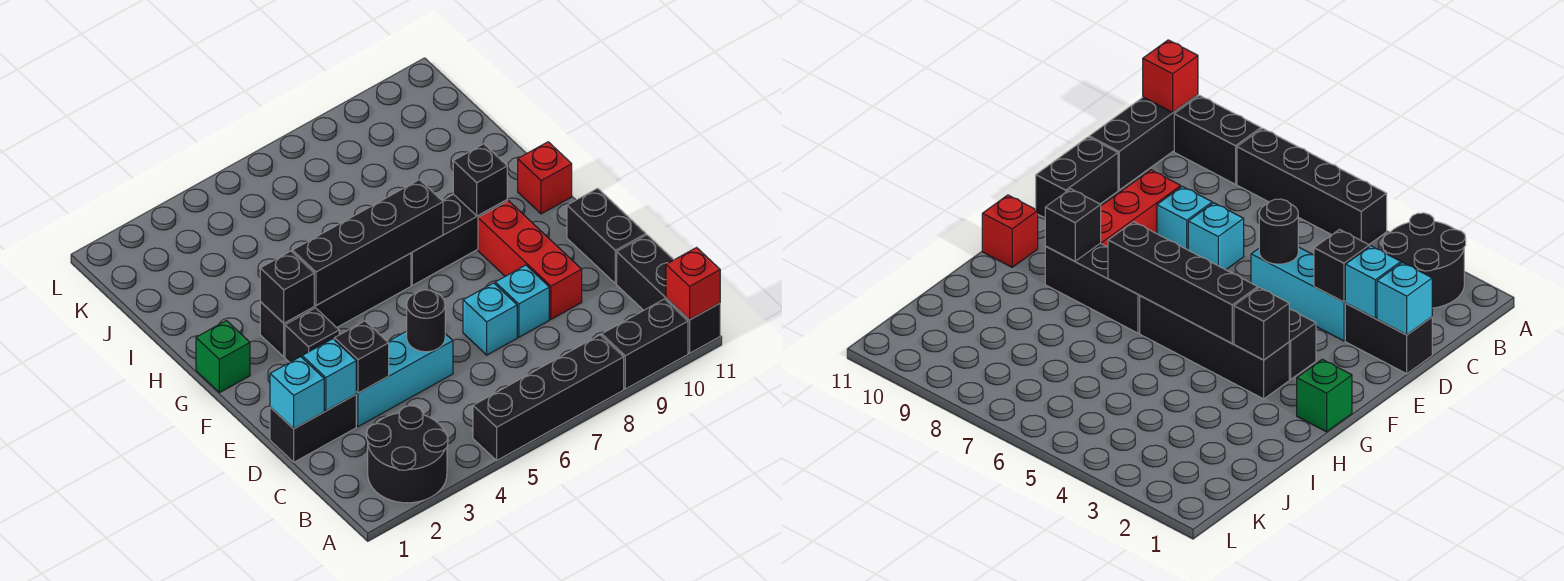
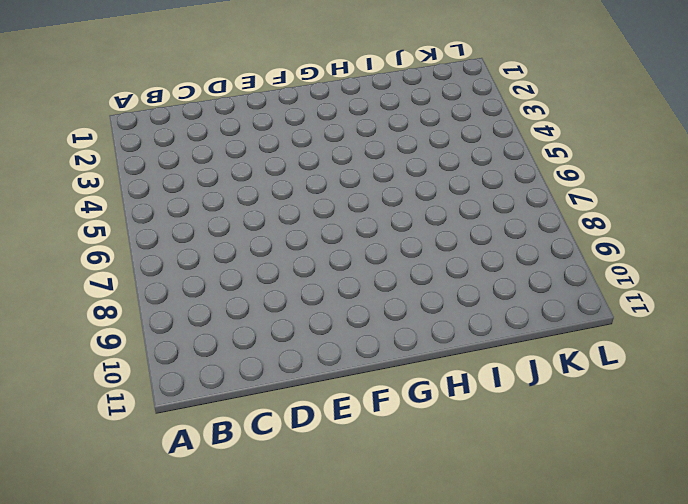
none -> black round brick A2:B3 level 1
none -> black brick A5:A8 level 1
none -> black brick A9:A10 level 1

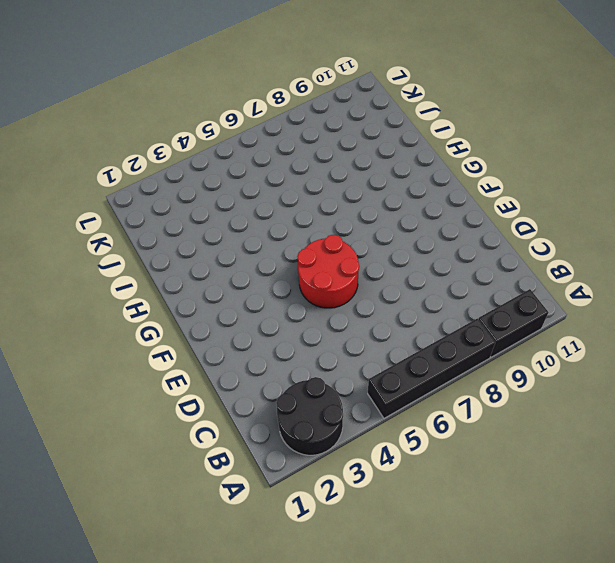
red round brick E5:F6 level 1 -> none
none -> black brick A11:C11 level 1
none -> black brick D1:D2 level 1
none -> cyan brick D3:D5 level 1

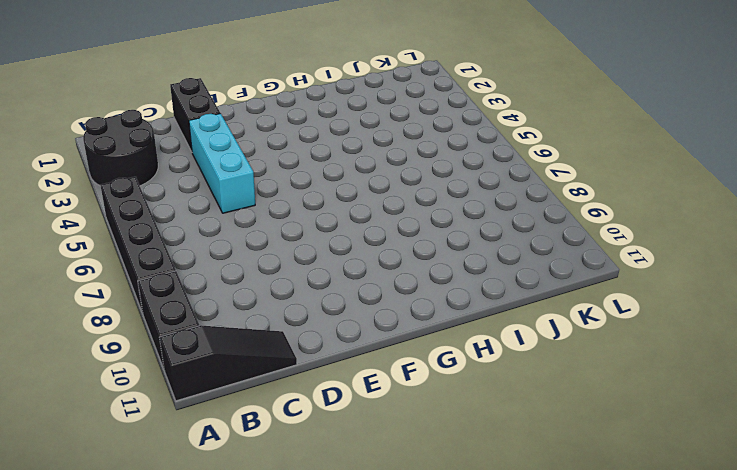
black slope A11:C11 level 1 top A -> black brick A11:C11 level 1
none -> cyan brick D7 level 1
none -> cyan brick D8 level 1
none -> red brick D9:F9 level 1

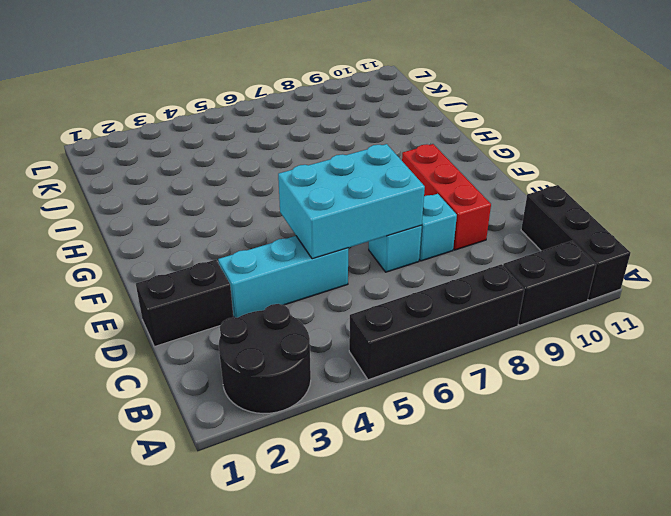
cyan brick D5:E7 level 2 -> black round brick D5 level 2
none -> black brick D11:E11 level 1
none -> black brick F3 level 1
none -> green brick G1 level 1

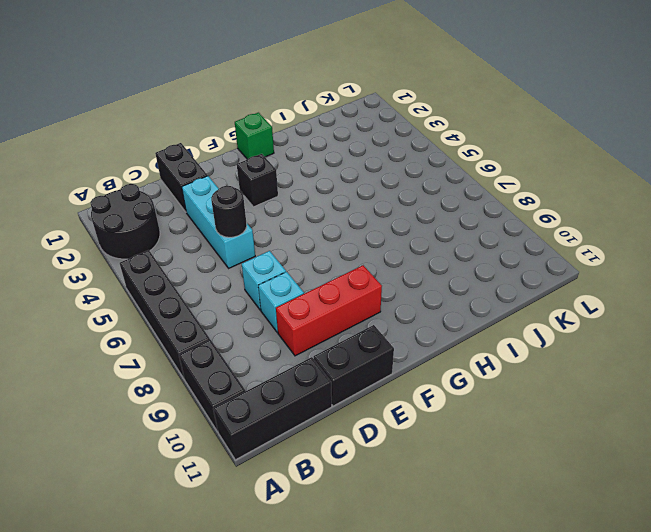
none -> black brick G3:G6 level 1
none -> black brick G7:G9 level 1
none -> red brick G11 level 1

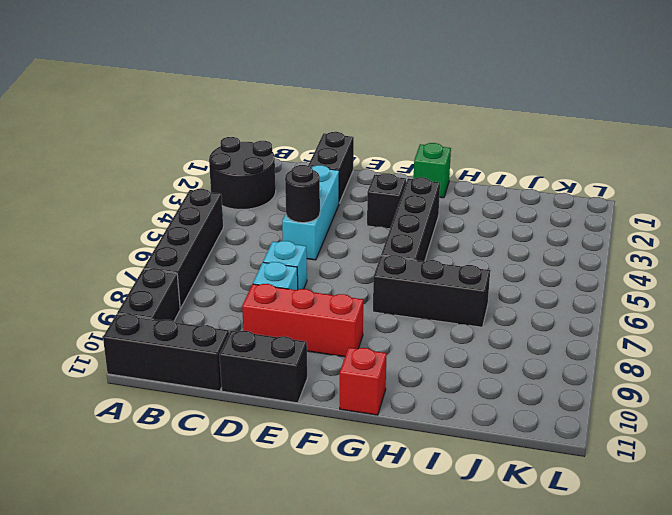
black brick G7:I7 level 1 -> black brick G7:G9 level 1
none -> red brick A11 level 2
none -> cyan brick D1 level 2
none -> cyan brick D2 level 2

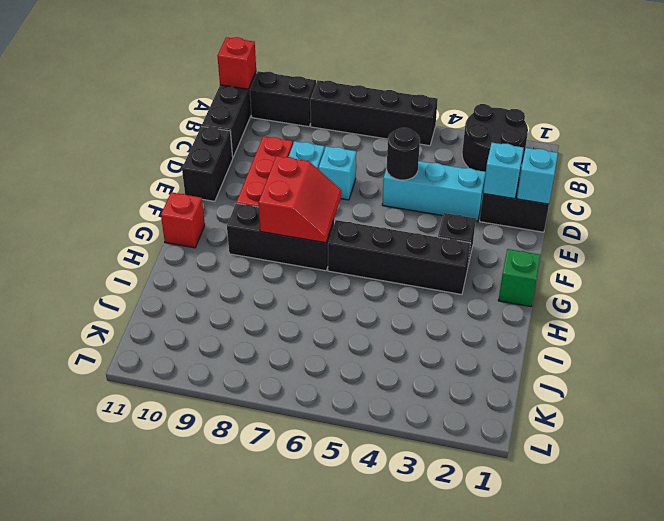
red slope F7:G8 level 2 top 8 -> black brick G4:G7 level 2
none -> black brick D3 level 2
none -> black brick G3 level 2
none -> black brick G9 level 2

